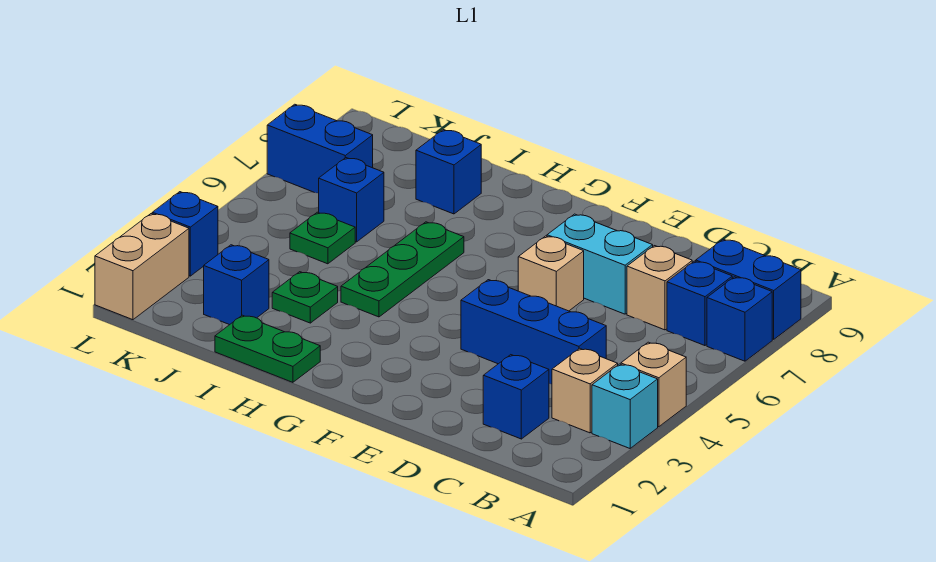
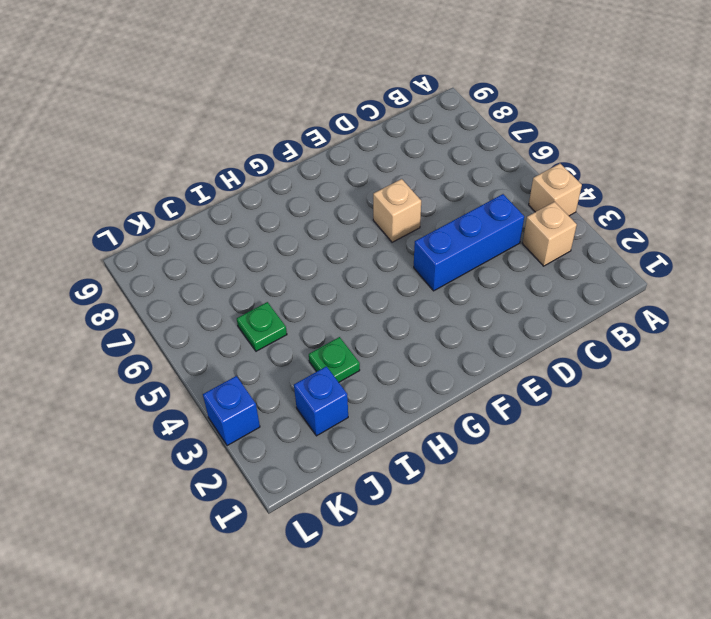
none -> cyan brick A3 level 1
none -> blue brick A7 level 1
none -> blue brick A8:B8 level 1

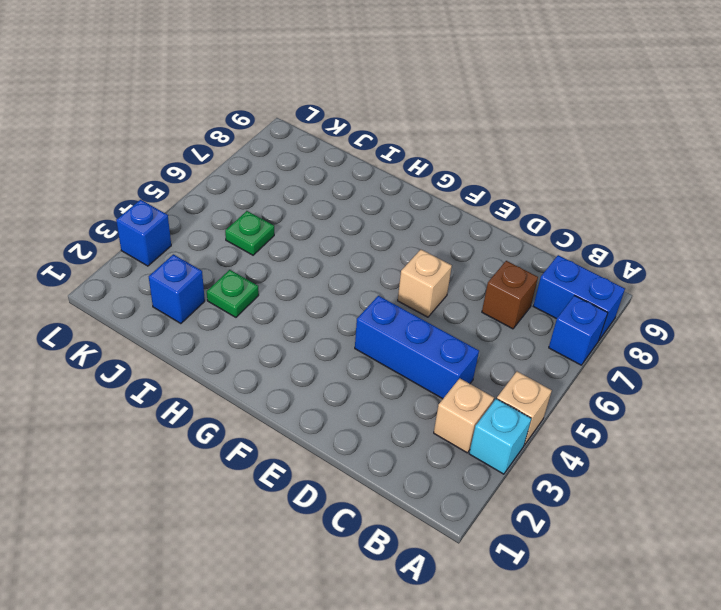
brown brick C7 level 1 -> tan brick C7 level 1
none -> blue brick B7 level 1
none -> blue brick C2 level 1
none -> cyan brick D7:E7 level 1

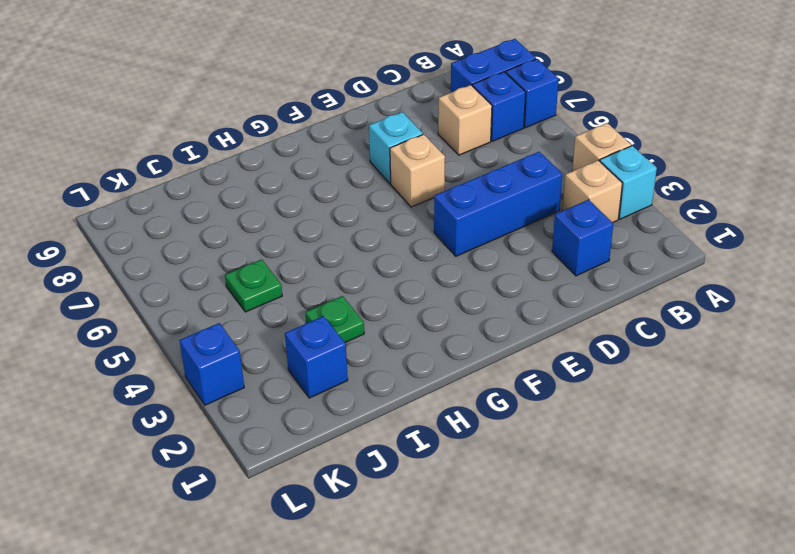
cyan brick E7 level 1 -> cyan brick D7:E7 level 1
none -> green plate H1:I1 level 1
none -> green plate H4:H6 level 1
none -> blue brick I8 level 1

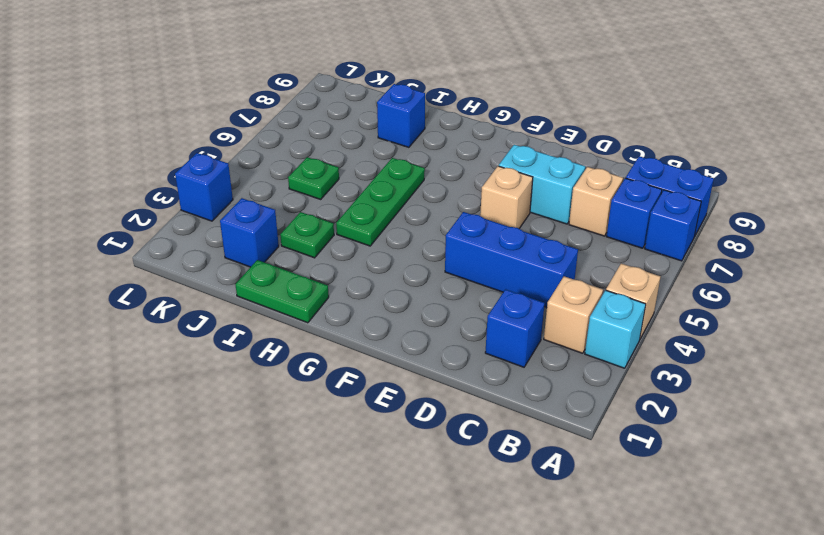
none -> blue brick J6 level 1
none -> blue brick K7:L7 level 1
none -> tan brick L1:L2 level 1

